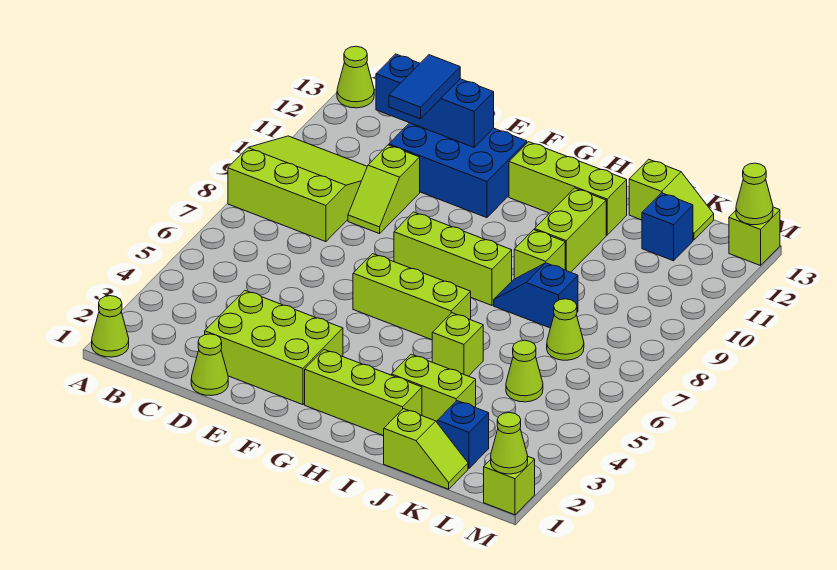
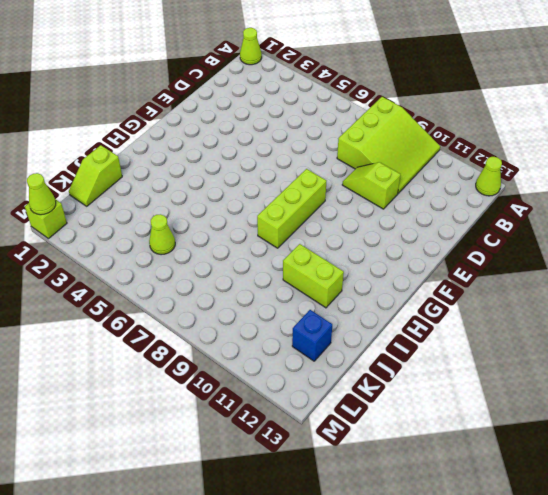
none -> lime cone D1 level 1
none -> lime brick D2:F3 level 1
none -> blue brick D11:F12 level 1

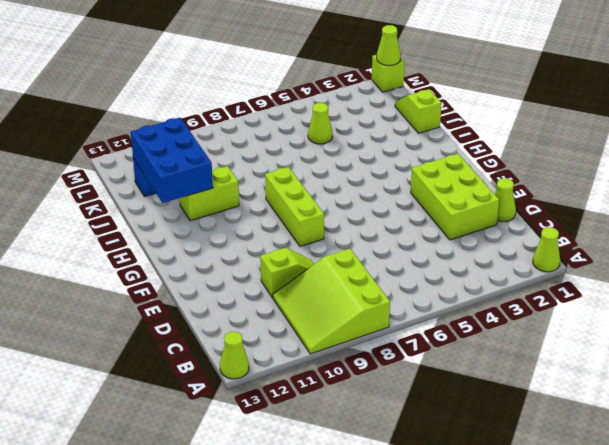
blue brick I11:K12 level 2 -> blue brick D11:F12 level 1
none -> lime brick F6:H6 level 1
none -> lime brick G2:I2 level 1
none -> lime brick G12:I12 level 1

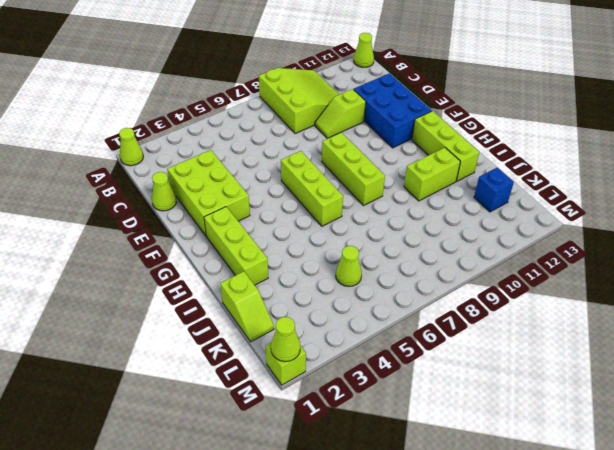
none -> lime brick I3:J3 level 1
none -> lime brick I5 level 1
none -> blue slope I8:J8 level 1 top J

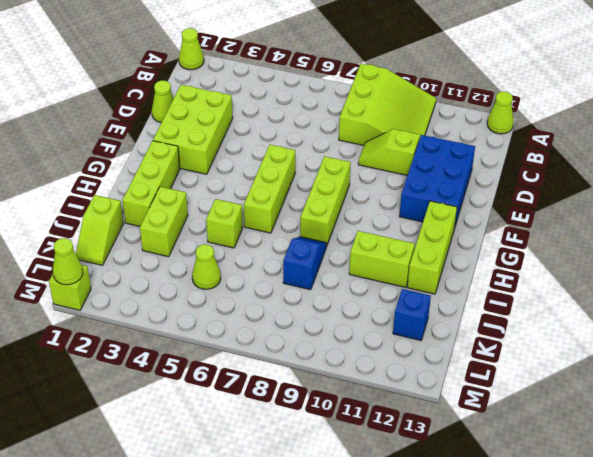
none -> lime brick I9 level 1
none -> lime slope J13:K13 level 1 top J
none -> blue brick K2 level 1

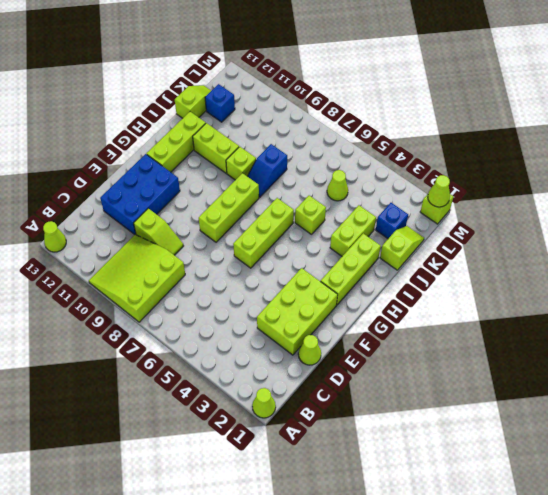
none -> lime cone K7 level 1
none -> lime brick M13 level 1
none -> blue brick C12:E12 level 2

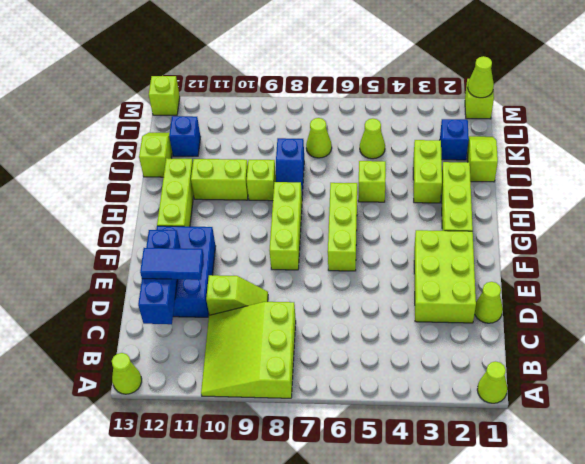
none -> lime cone M13 level 2

